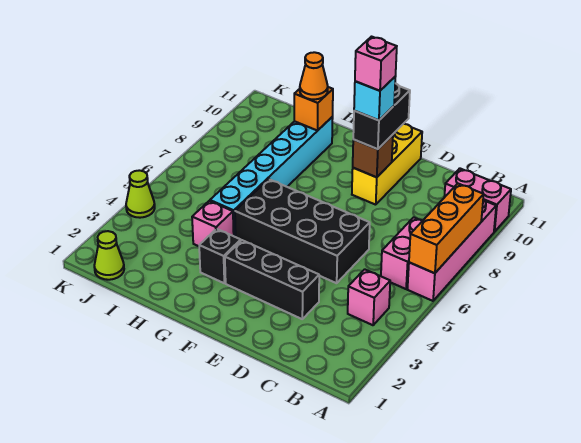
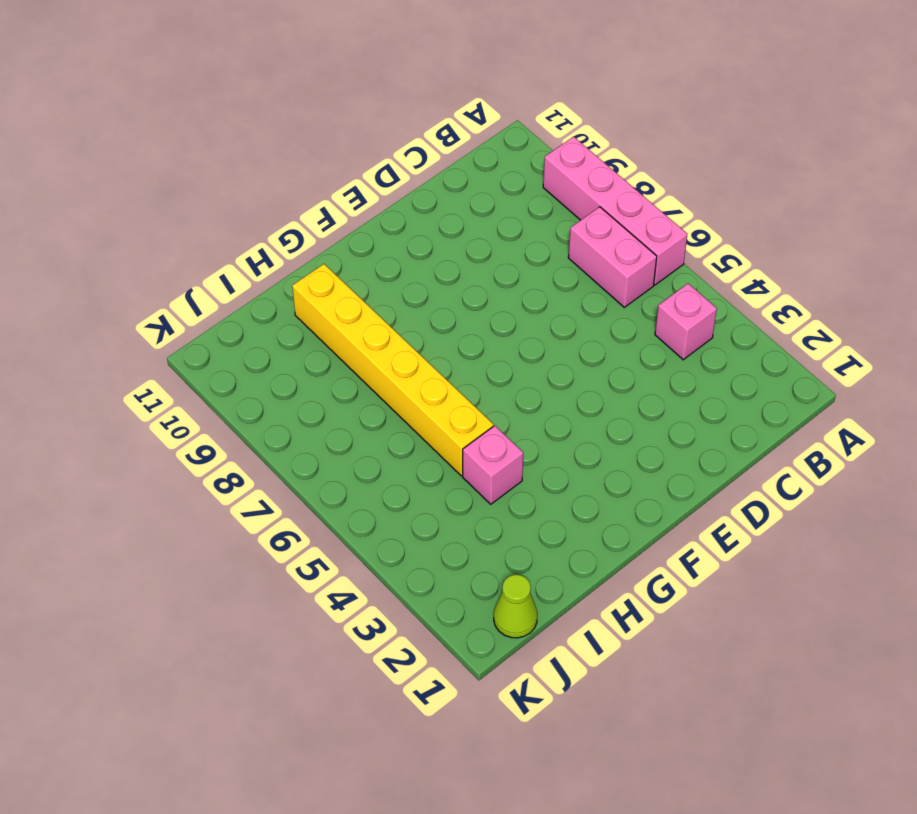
yellow brick H5:H10 level 1 -> cyan brick H5:H10 level 1
none -> pink brick A10:B10 level 1
none -> black brick D3:F3 level 1
none -> black brick D5:G6 level 1

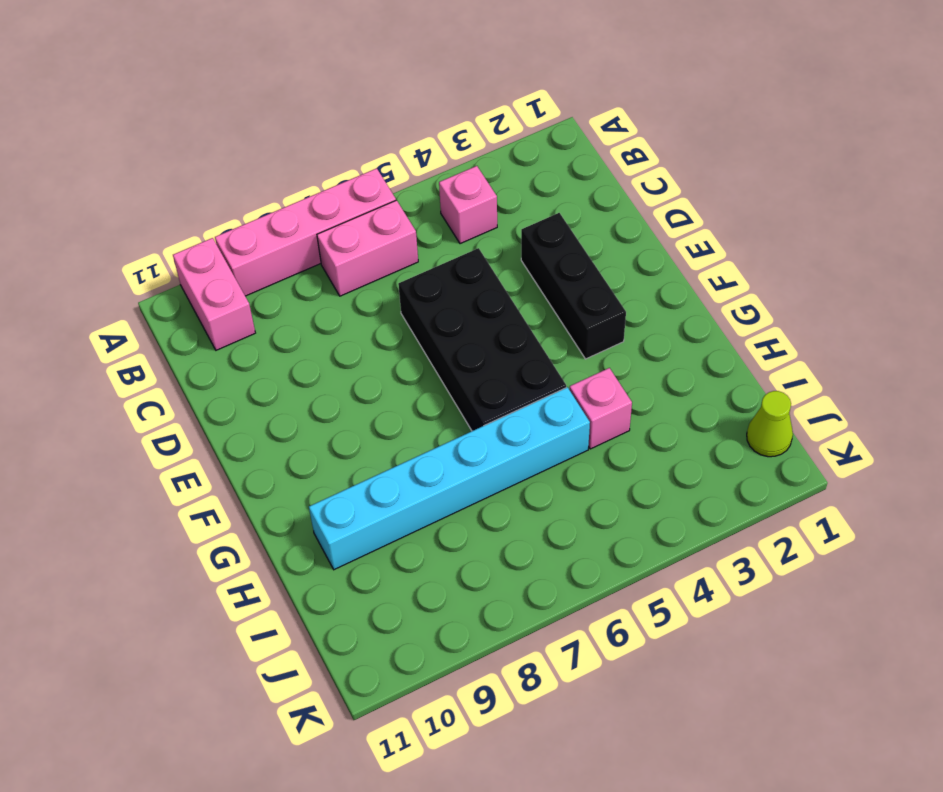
none -> yellow brick E9:E11 level 1
none -> black brick G3 level 1
none -> lime cone K4 level 1

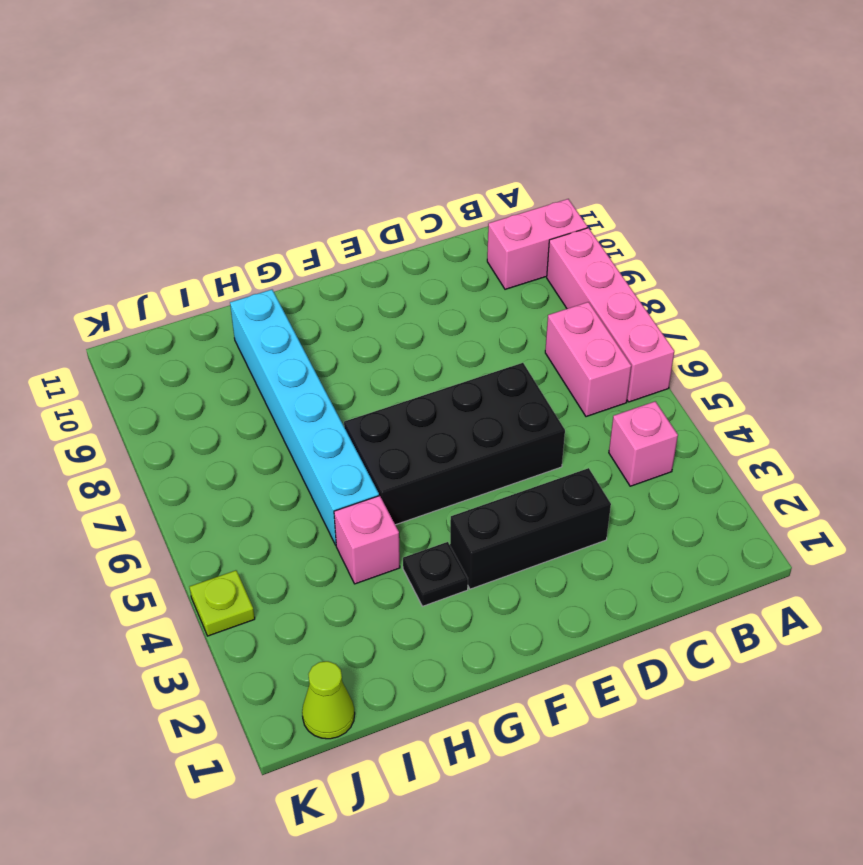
black plate G3 level 1 -> black brick G3 level 1
lime plate K4 level 1 -> lime cone K4 level 1
none -> yellow brick E9:E11 level 1
none -> orange brick A6:A8 level 2
none -> brown brick E9 level 2

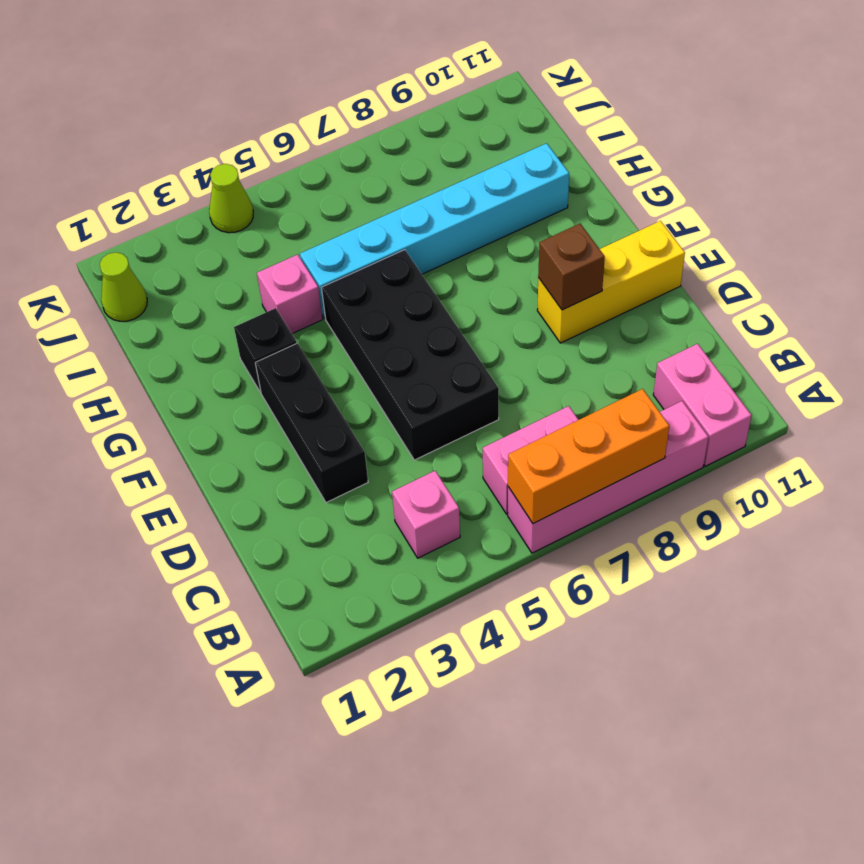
none -> orange brick H10 level 2
none -> black brick E9:E10 level 3
none -> orange cone H10 level 3

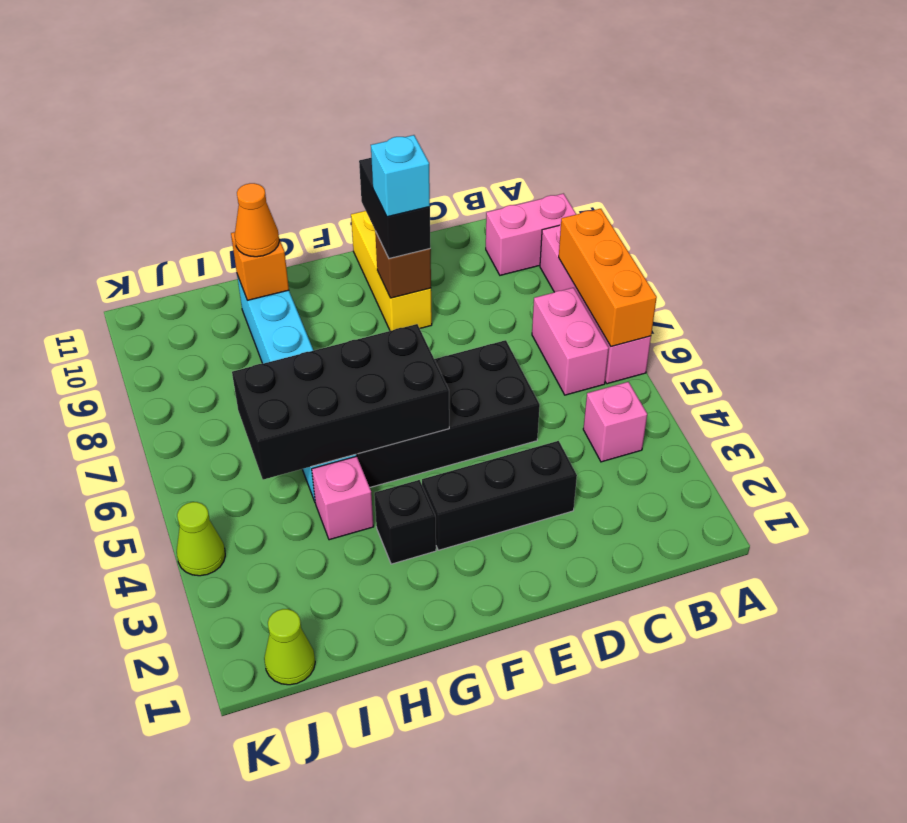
black brick F5:I6 level 2 -> none
none -> pink brick E9 level 5

